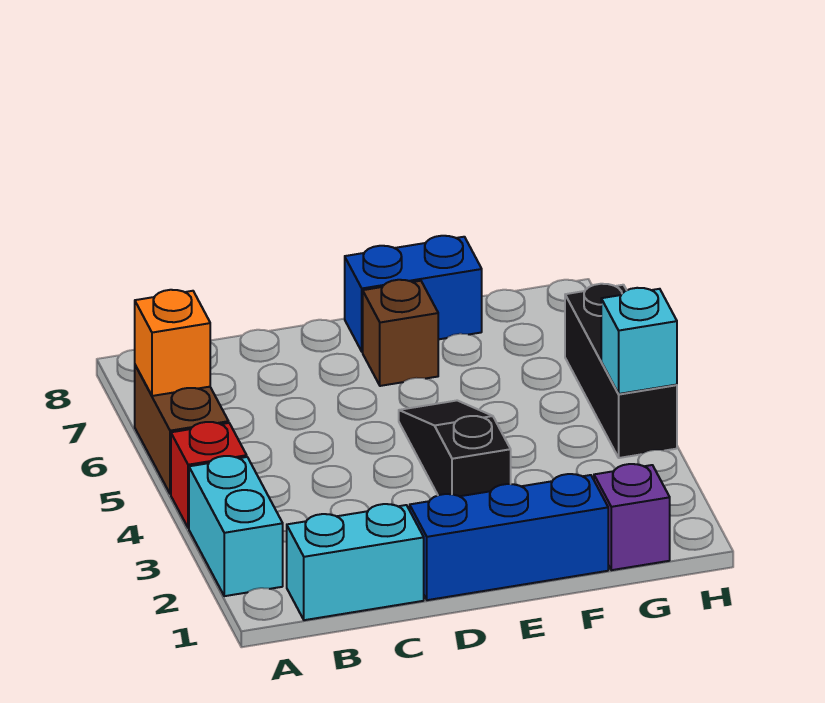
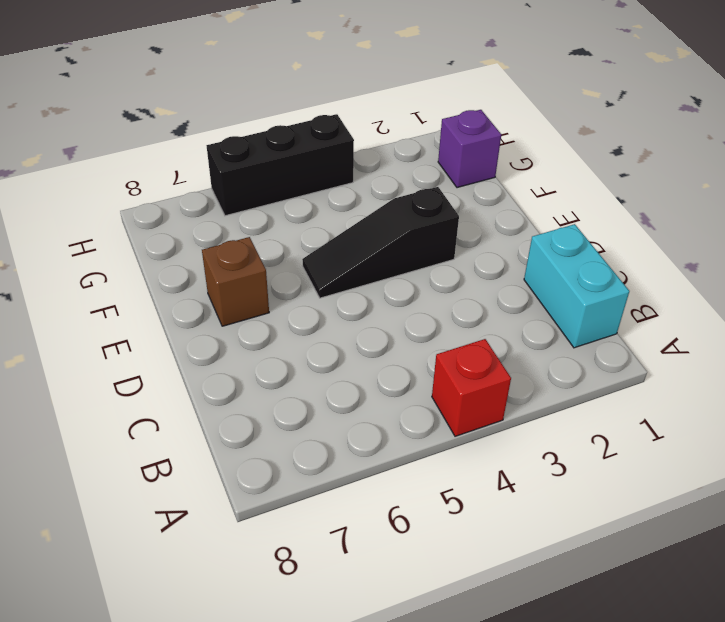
none -> cyan brick A2:A3 level 1
none -> brown brick A5:A6 level 1
none -> blue brick D1:F1 level 1

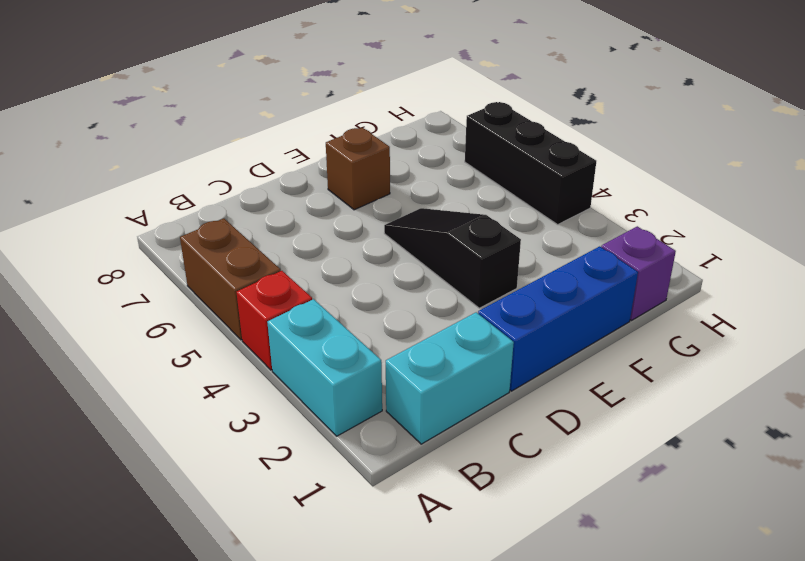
none -> blue brick E8:F8 level 1
none -> orange brick A6 level 2
none -> cyan brick H4 level 2

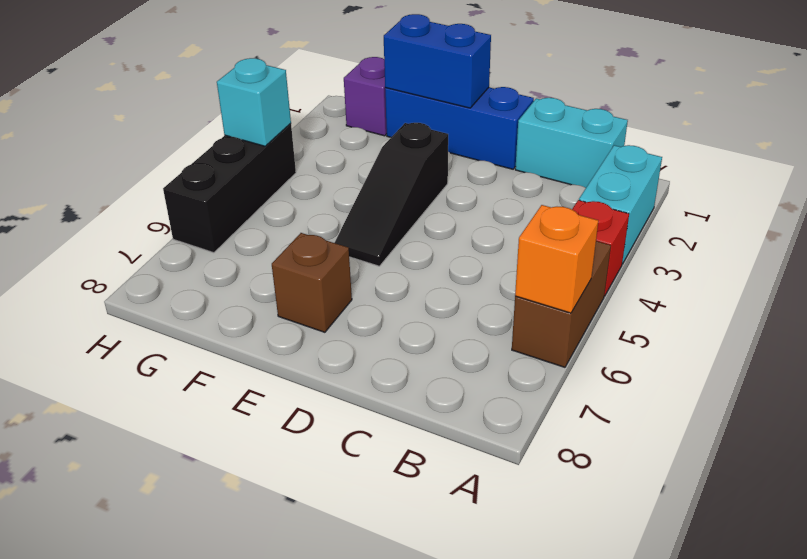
blue brick E1:F1 level 2 -> blue brick E8:F8 level 1

